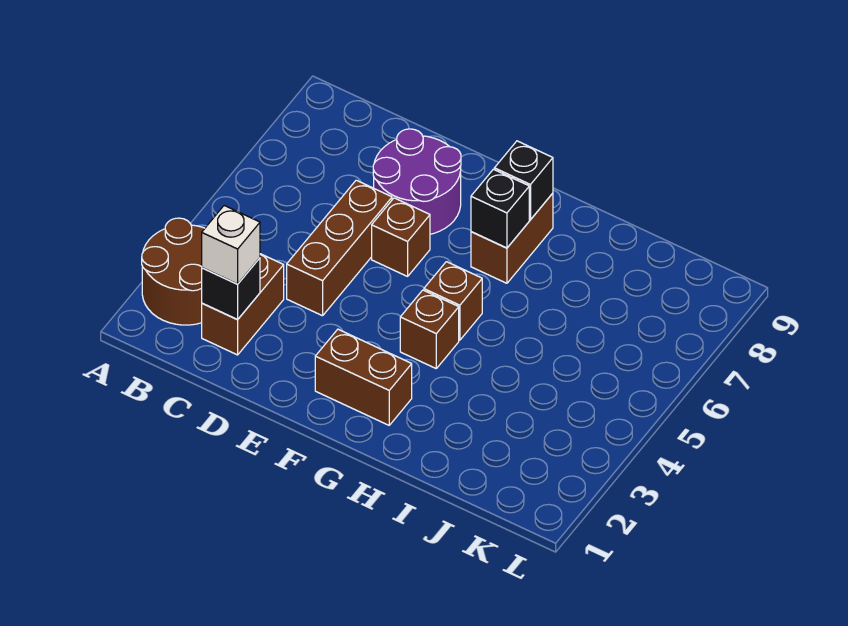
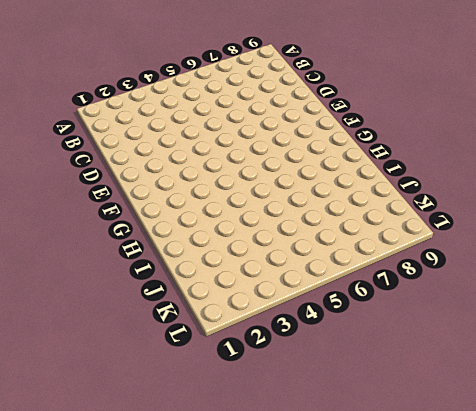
none -> brown round brick A2:B3 level 1
none -> brown brick C2:C3 level 1
none -> brown brick D4:D6 level 1

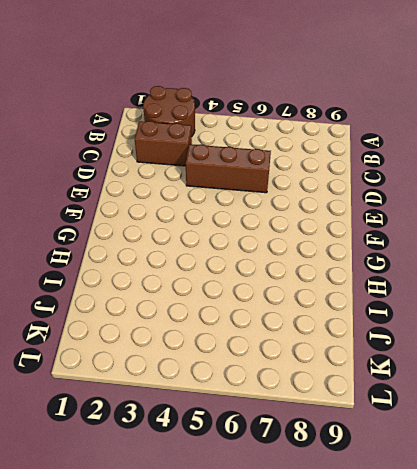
none -> purple round brick D7:E8 level 1
none -> brown brick E6 level 1
none -> brown brick F2:G2 level 1

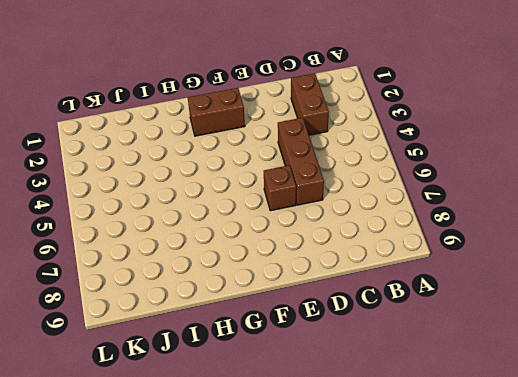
none -> brown round brick A2:B3 level 1
none -> purple round brick D7:E8 level 1
none -> brown brick G4 level 1

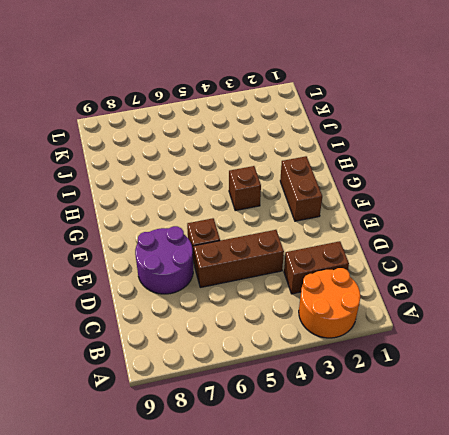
orange round brick A2:B3 level 1 -> brown round brick A2:B3 level 1
none -> brown brick G5 level 1
none -> brown brick G7:G8 level 1
none -> black brick C2 level 2

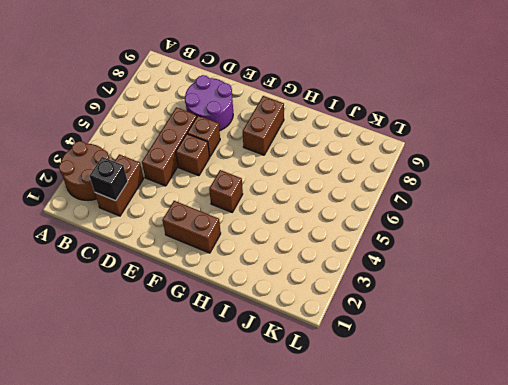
brown brick E5 level 1 -> brown brick G5 level 1
none -> black brick G7 level 2
none -> black brick G8 level 2
none -> white brick C2 level 3

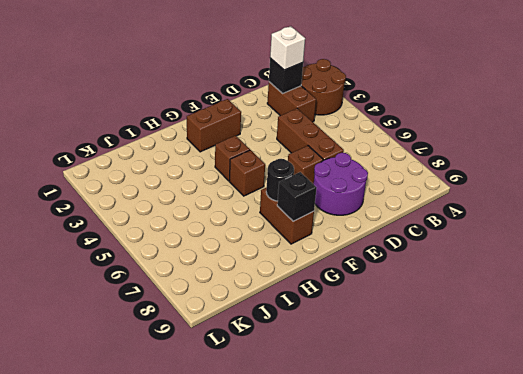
black round brick G7 level 2 -> black brick G7 level 2

